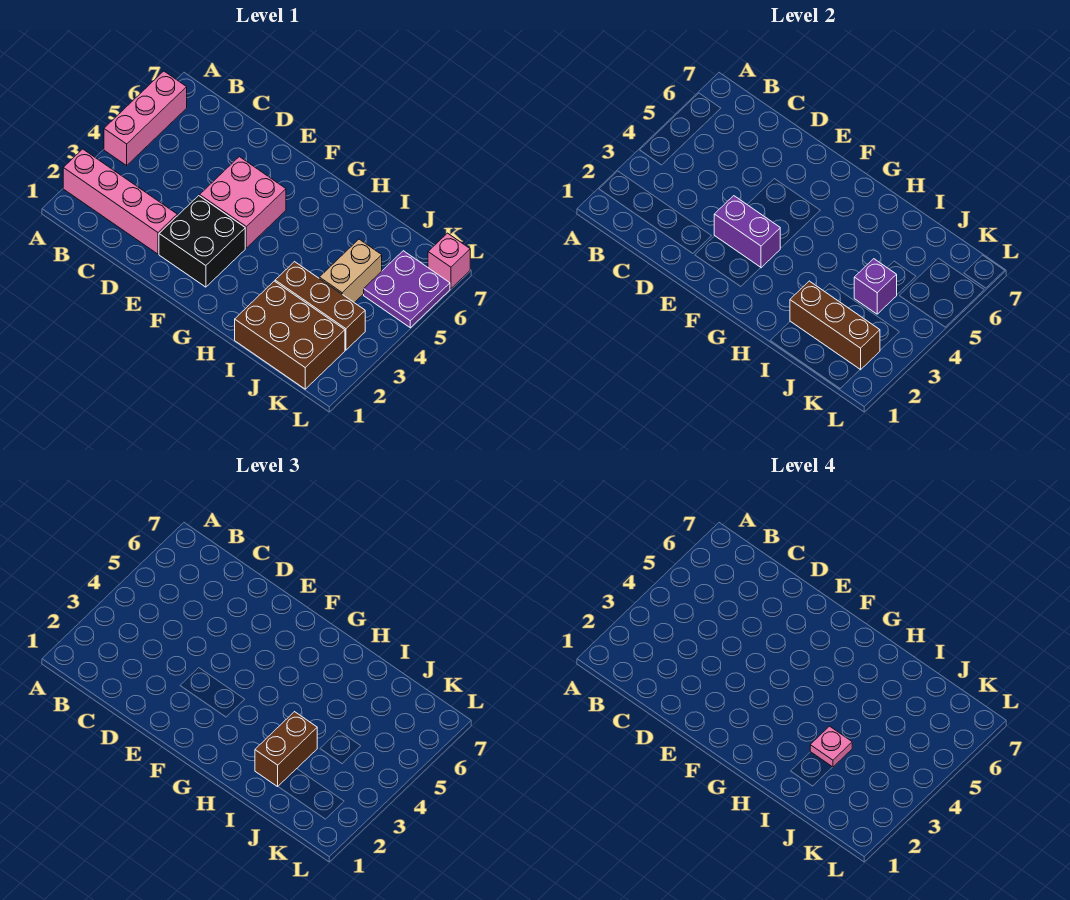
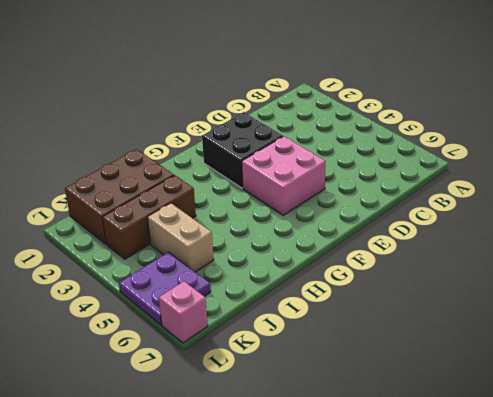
none -> pink brick A2:D2 level 1
none -> pink brick A4:A6 level 1
none -> purple brick E3:F3 level 2

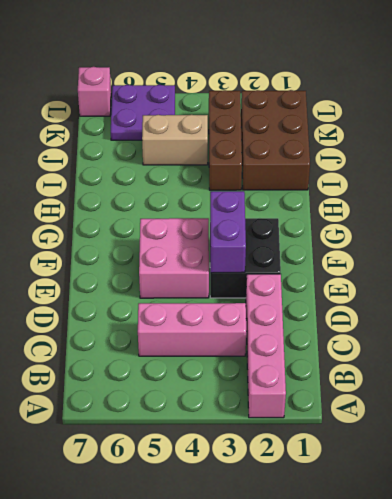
pink brick C3:C5 level 1 -> pink brick A4:A6 level 1
none -> brown brick I2:K2 level 2
none -> purple brick J4 level 2
none -> brown brick I2:I3 level 3

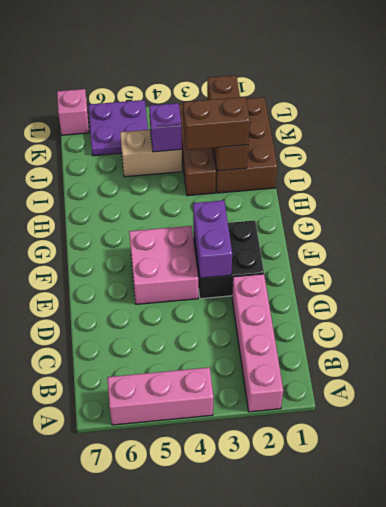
none -> pink plate I3 level 4

